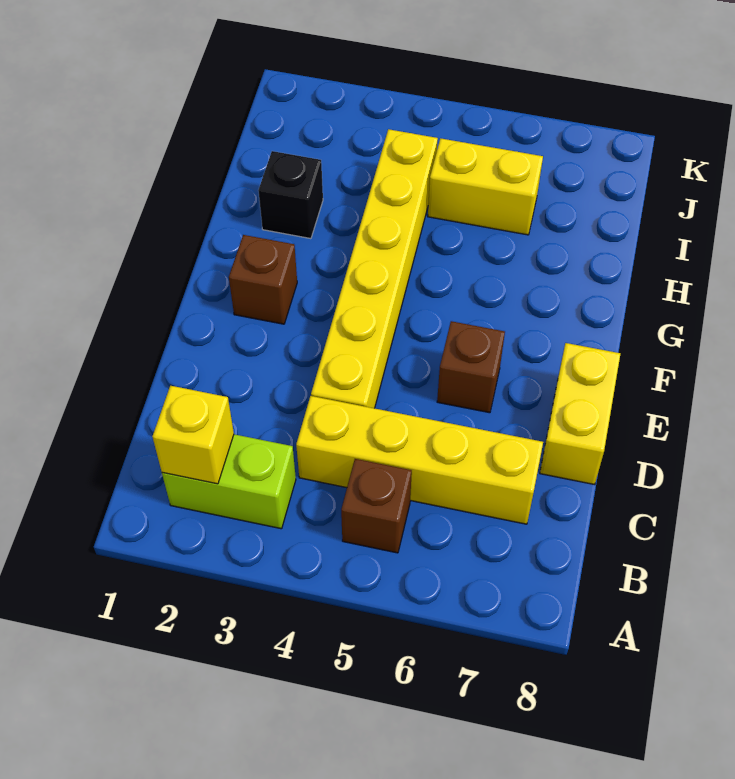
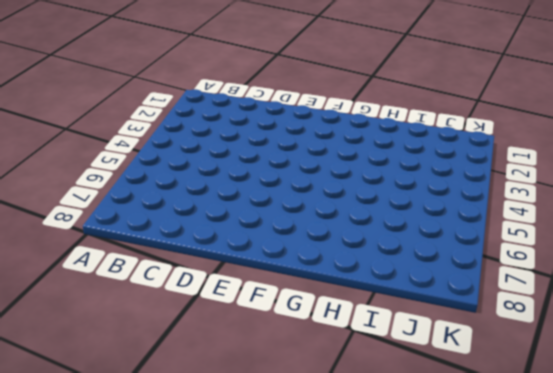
none -> lime brick B2:B3 level 1
none -> brown brick B5 level 1

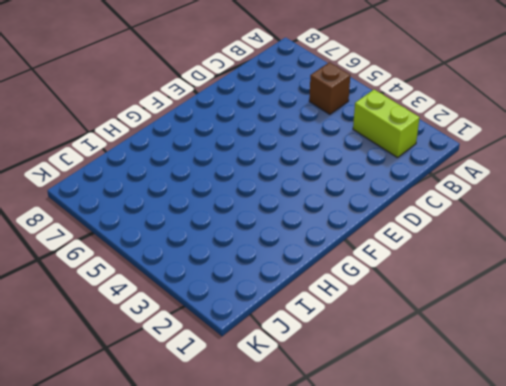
none -> yellow brick C4:C7 level 1
none -> yellow brick D4:I4 level 1

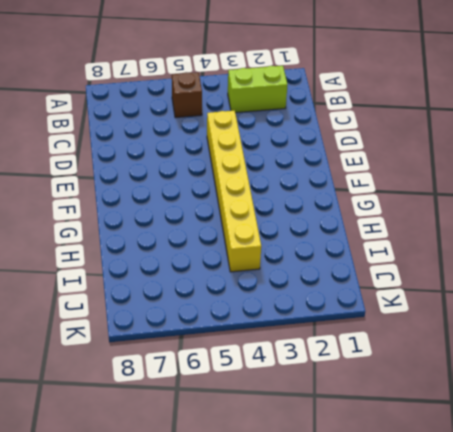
none -> yellow brick C4:C7 level 1
none -> yellow brick D8:E8 level 1

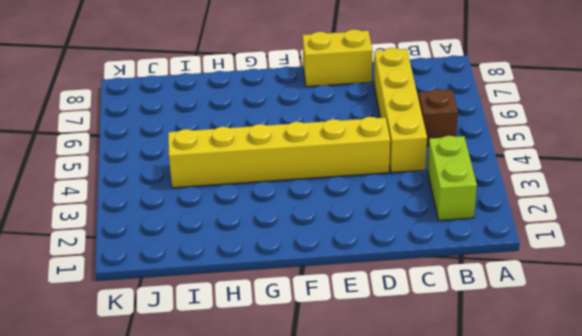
none -> brown brick E6 level 1
none -> brown brick F2 level 1

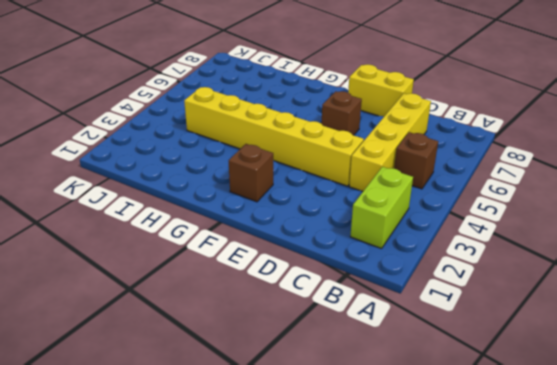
none -> black brick H2 level 1
none -> yellow brick I5:I6 level 1

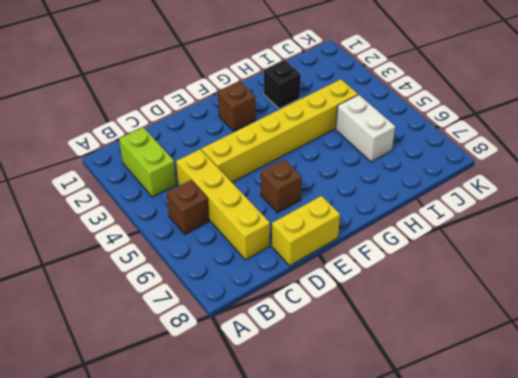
white brick I5:I6 level 1 -> yellow brick I5:I6 level 1
none -> yellow brick B2 level 2

